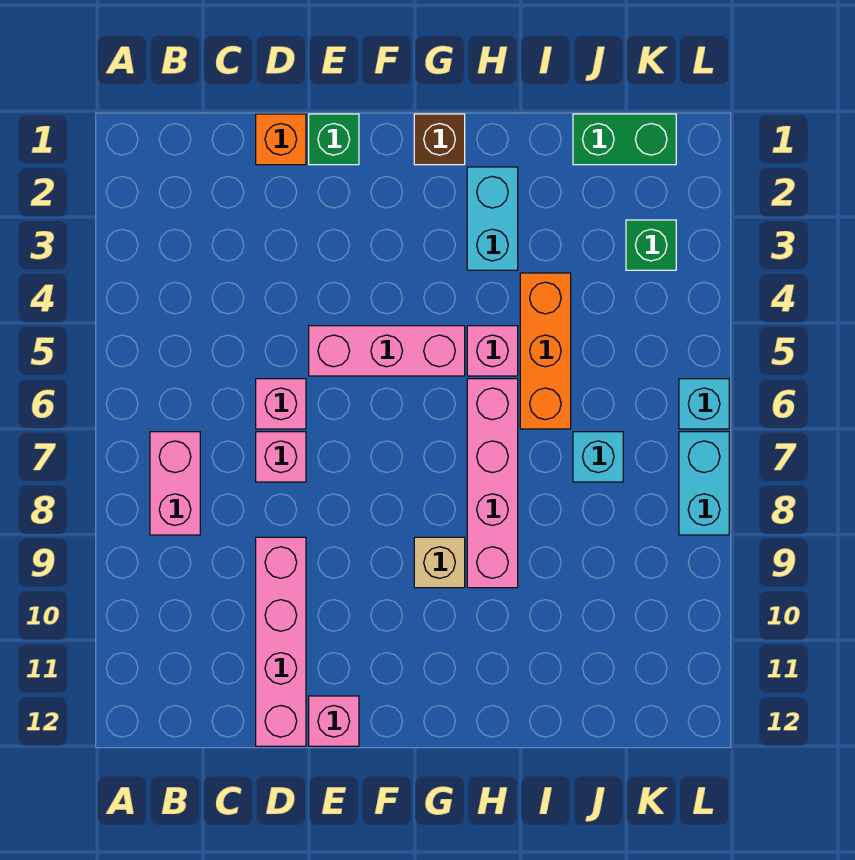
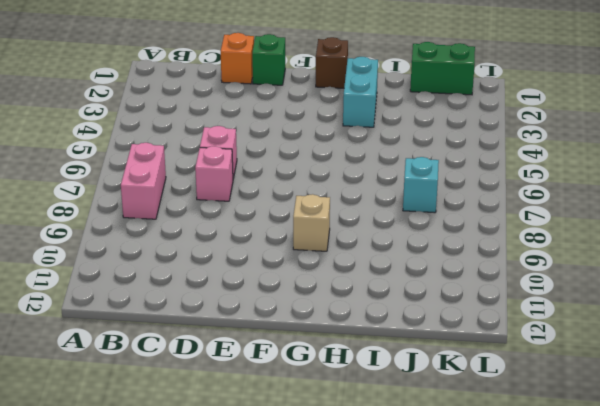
none -> pink brick D9:D12 level 1
none -> pink brick E5:G5 level 1
none -> pink brick E12 level 1

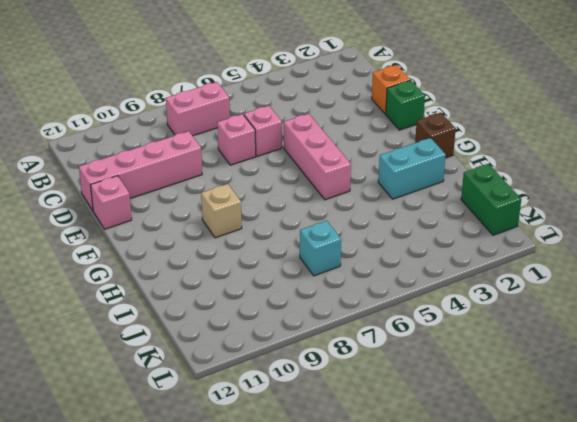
none -> pink brick H5 level 1
none -> pink brick H6:H9 level 1
none -> orange brick I4:I6 level 1

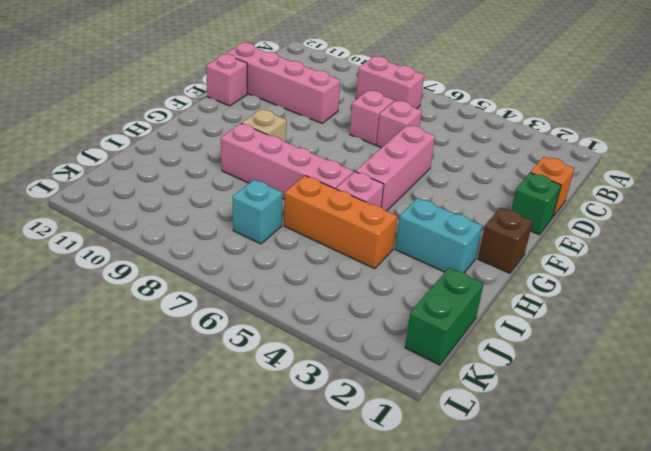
none -> green brick K3 level 1
none -> cyan brick L6 level 1
none -> cyan brick L7:L8 level 1

